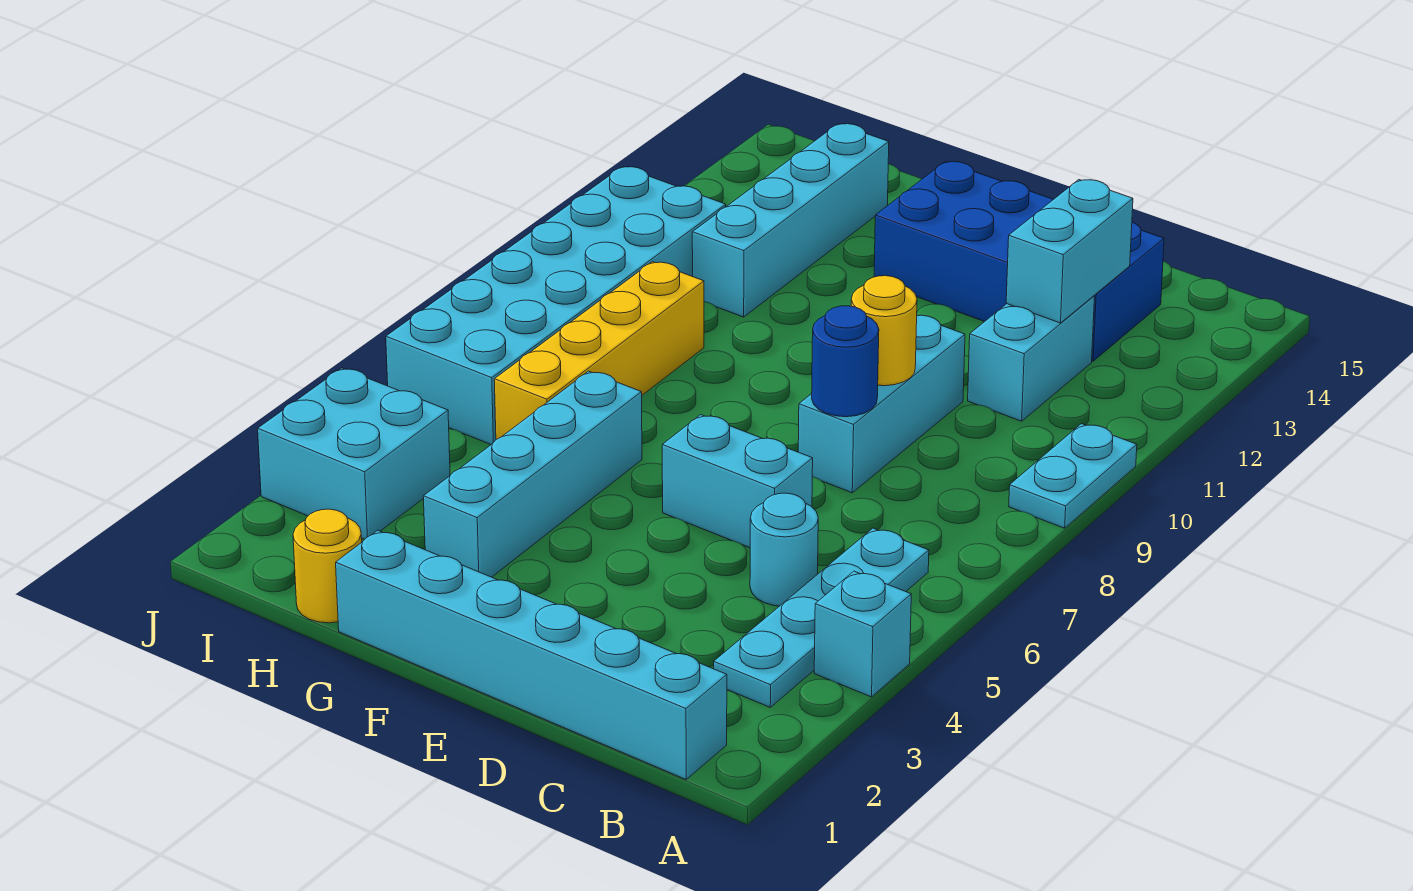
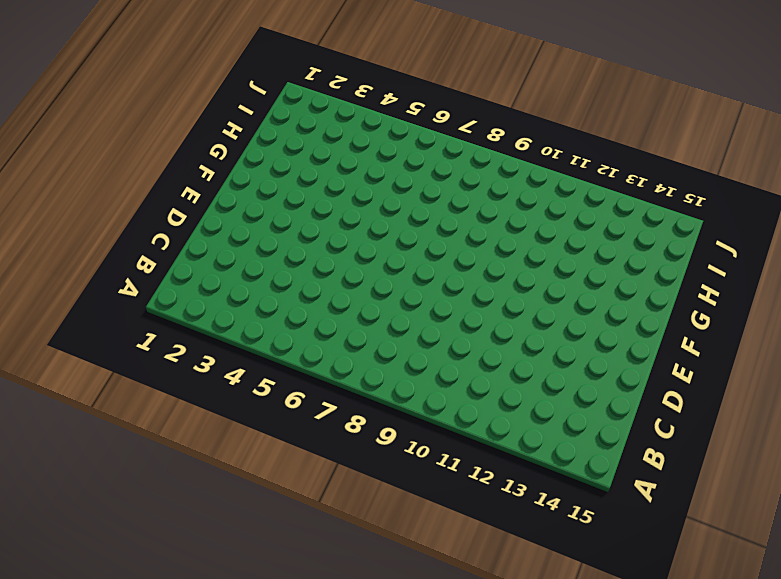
none -> cyan brick A4 level 1
none -> cyan plate A9:A10 level 1
none -> cyan brick B1:G1 level 1

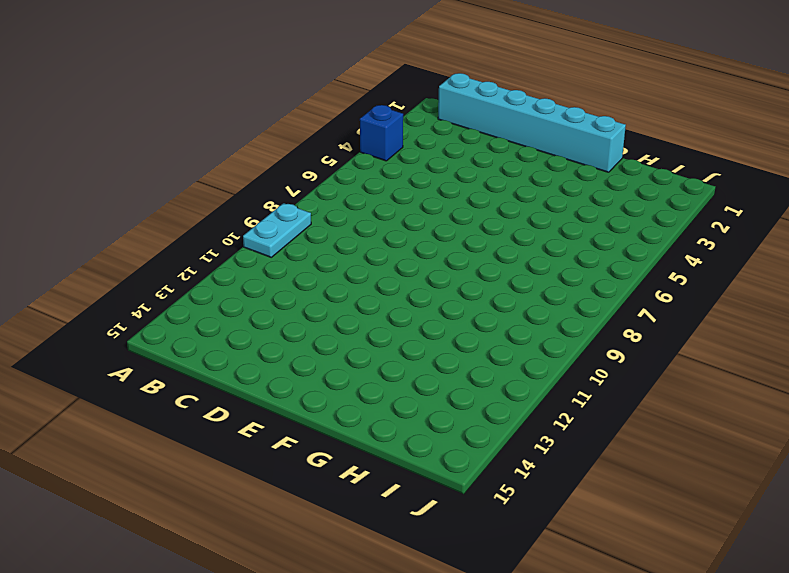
blue brick A4 level 1 -> cyan brick A4 level 1
none -> cyan plate B3:B6 level 1
none -> cyan round brick C5 level 1
none -> cyan brick C11:C12 level 1

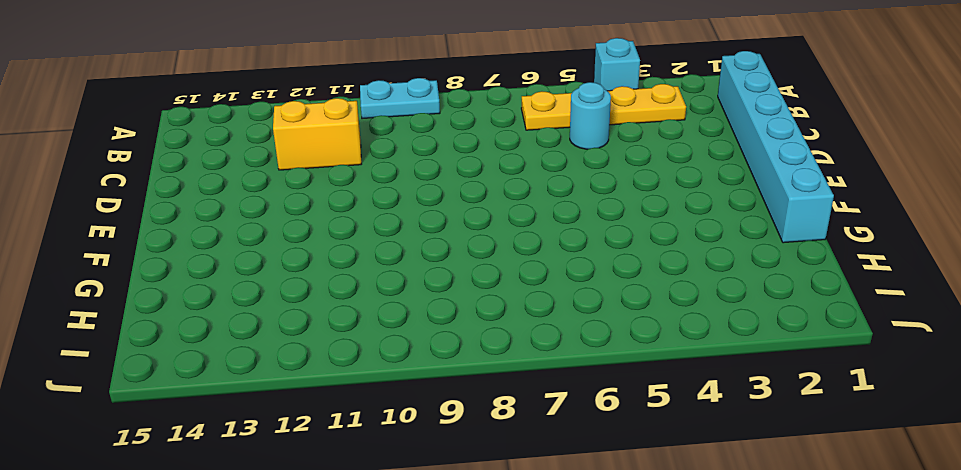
yellow plate B3:B6 level 1 -> cyan plate B3:B6 level 1
yellow brick C11:C12 level 1 -> cyan brick C11:C12 level 1
none -> blue brick C13:F14 level 1
none -> cyan brick D6:E6 level 1
none -> cyan brick D8:D10 level 1

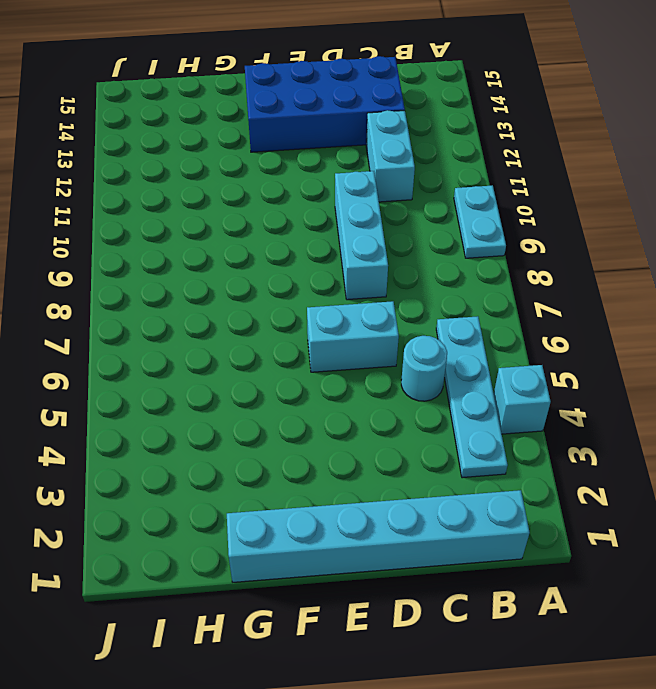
none -> cyan brick G3:G6 level 1
none -> yellow round brick H1 level 1
none -> yellow brick H6:H9 level 1

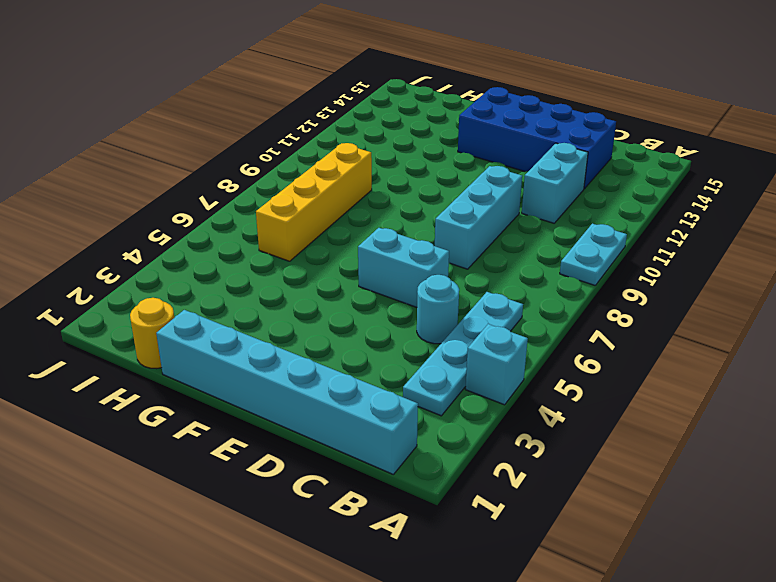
none -> cyan brick G3:G6 level 1
none -> cyan brick H11:H14 level 1
none -> cyan brick I3:J4 level 1

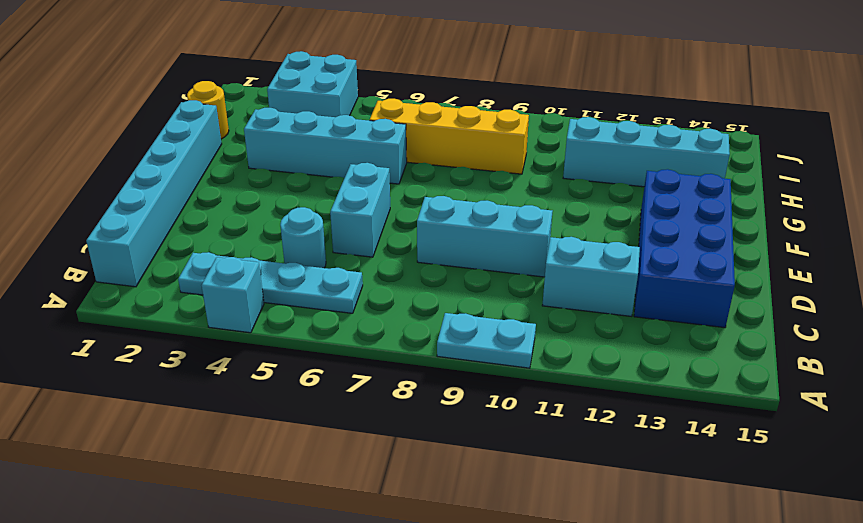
none -> cyan brick I6:J11 level 1
none -> cyan brick C12:C13 level 2
none -> blue round brick D8 level 2

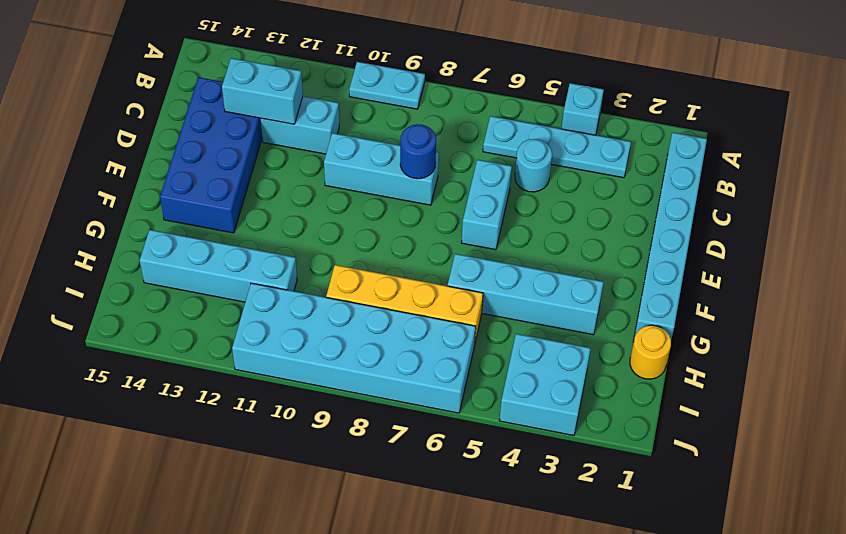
none -> yellow round brick D9 level 2

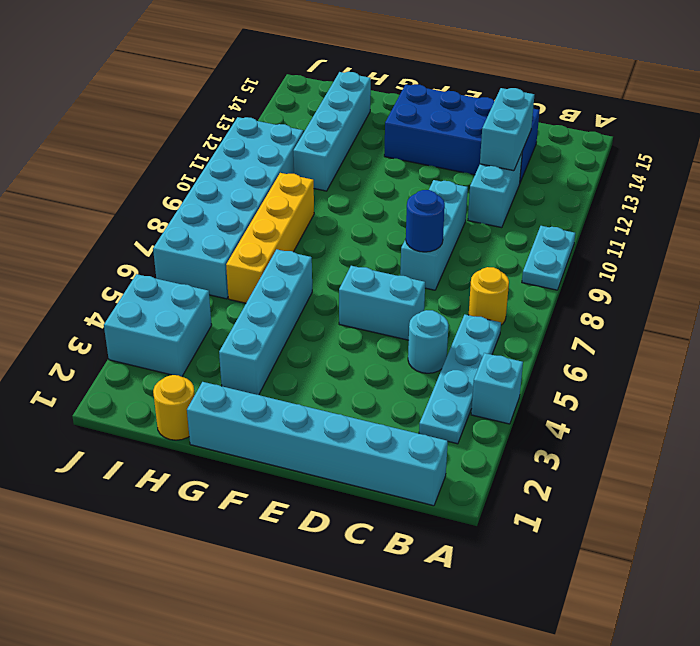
yellow round brick B7 level 1 -> yellow round brick D9 level 2

